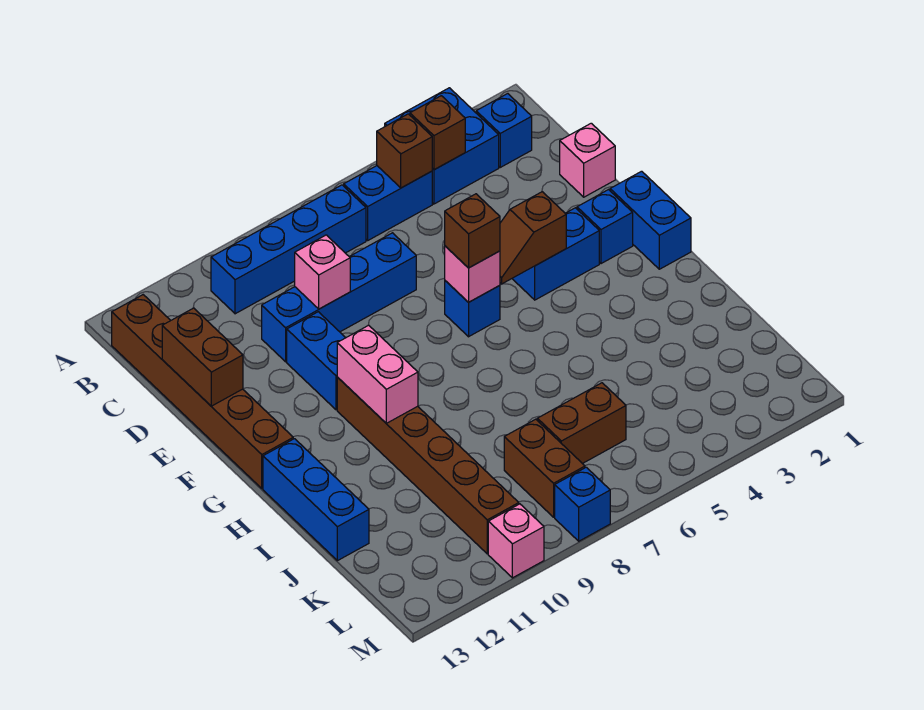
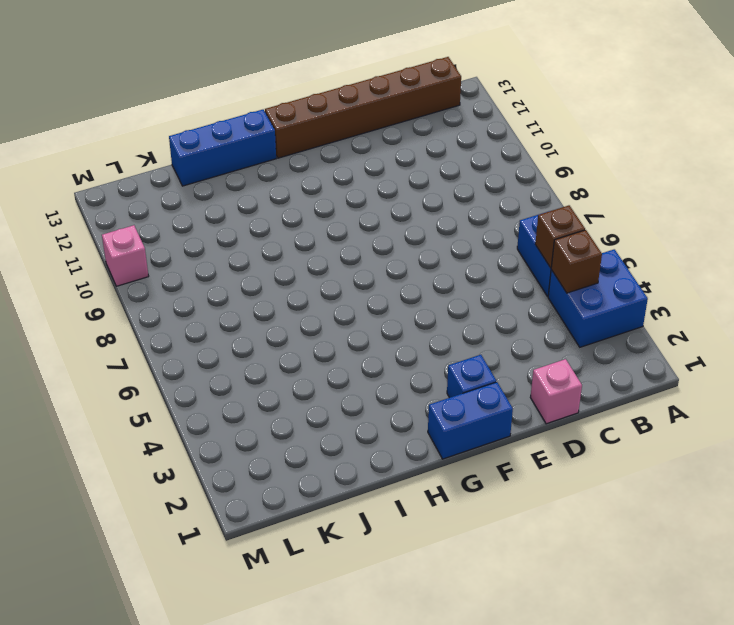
none -> blue brick B2 level 1
none -> blue brick B7:B10 level 1
none -> blue brick D7:D10 level 1

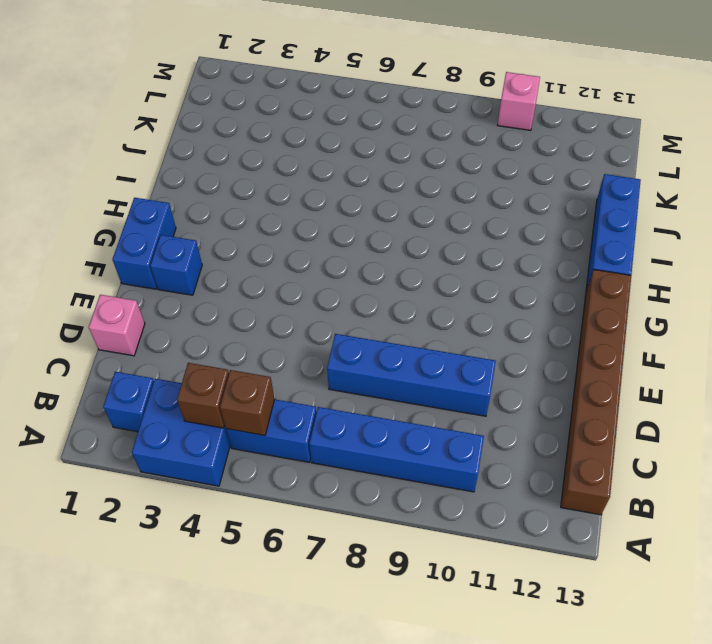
none -> blue brick E10:F10 level 1
none -> blue brick F3:F4 level 1
none -> blue brick F6 level 1

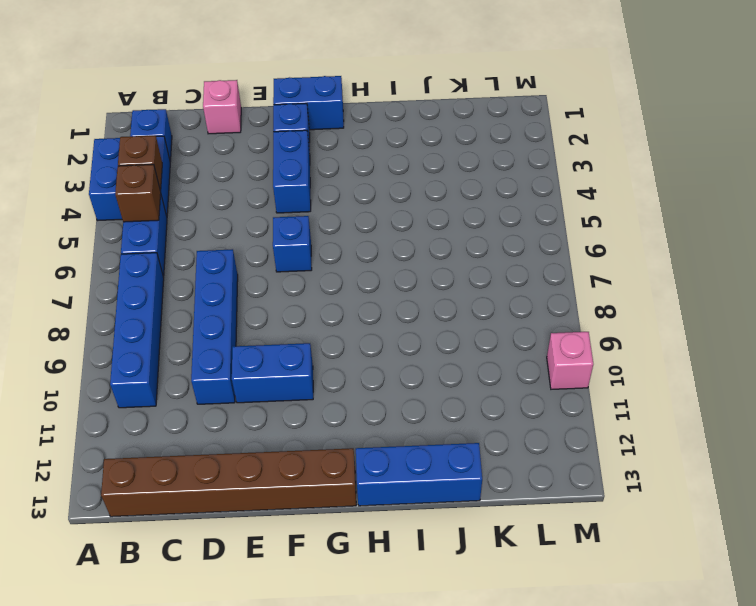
none -> brown brick G10:L10 level 1
none -> brown brick K6:K7 level 1
none -> brown brick K8:L8 level 1

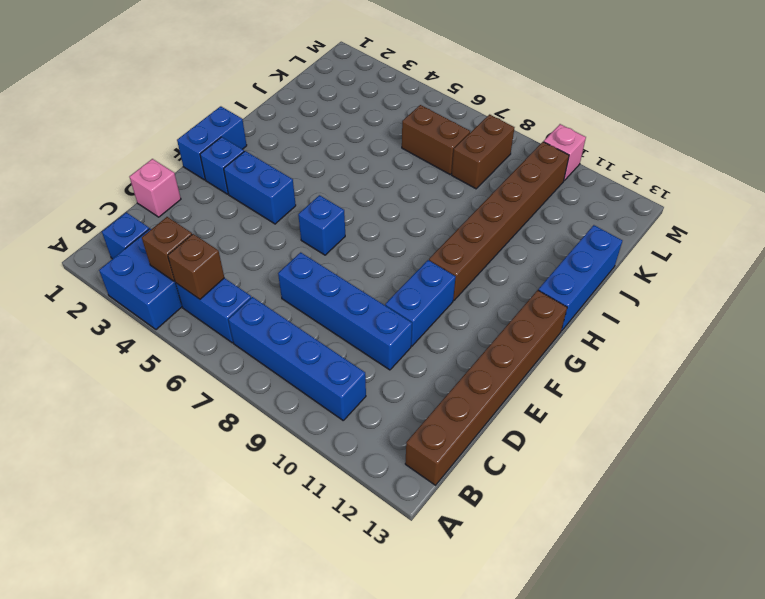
none -> blue brick M8 level 1
none -> pink brick D9 level 2
none -> brown brick D13:E13 level 2

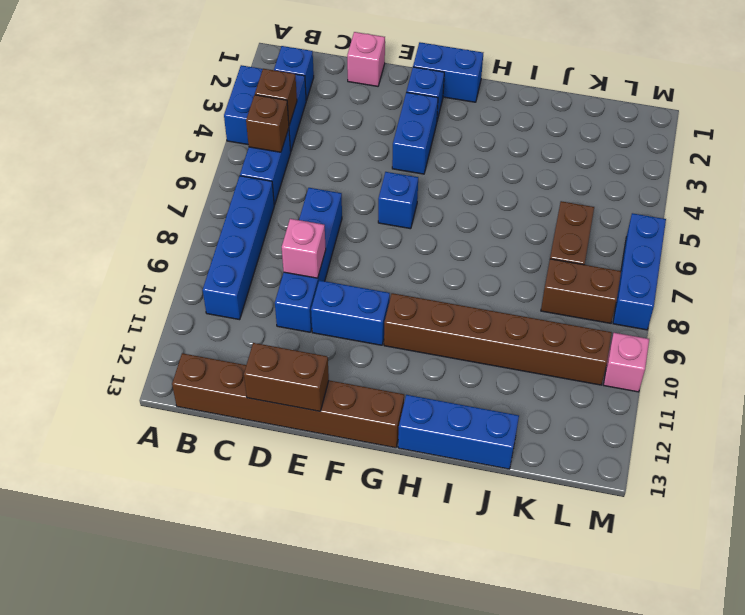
blue brick M6:M8 level 1 -> blue brick M8 level 1
none -> brown slope F4:F5 level 2 top 4
none -> pink brick F6 level 2
none -> pink brick G10:H10 level 2

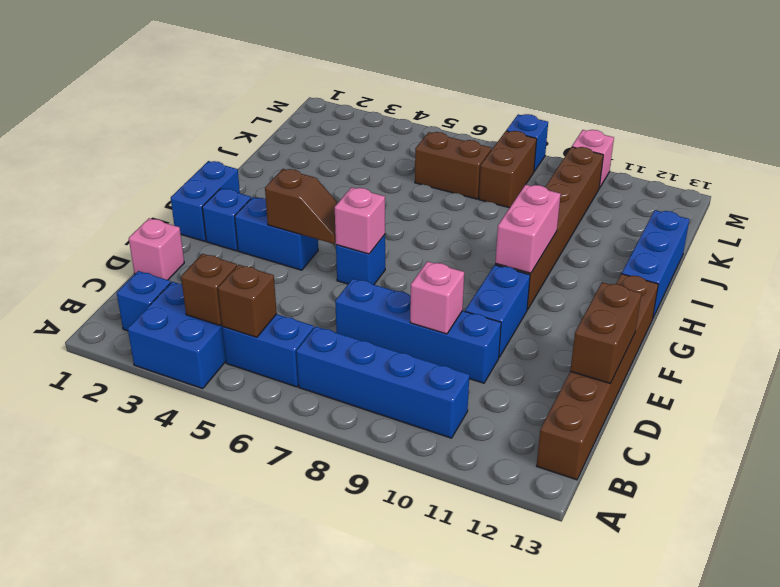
none -> brown brick F6 level 3

